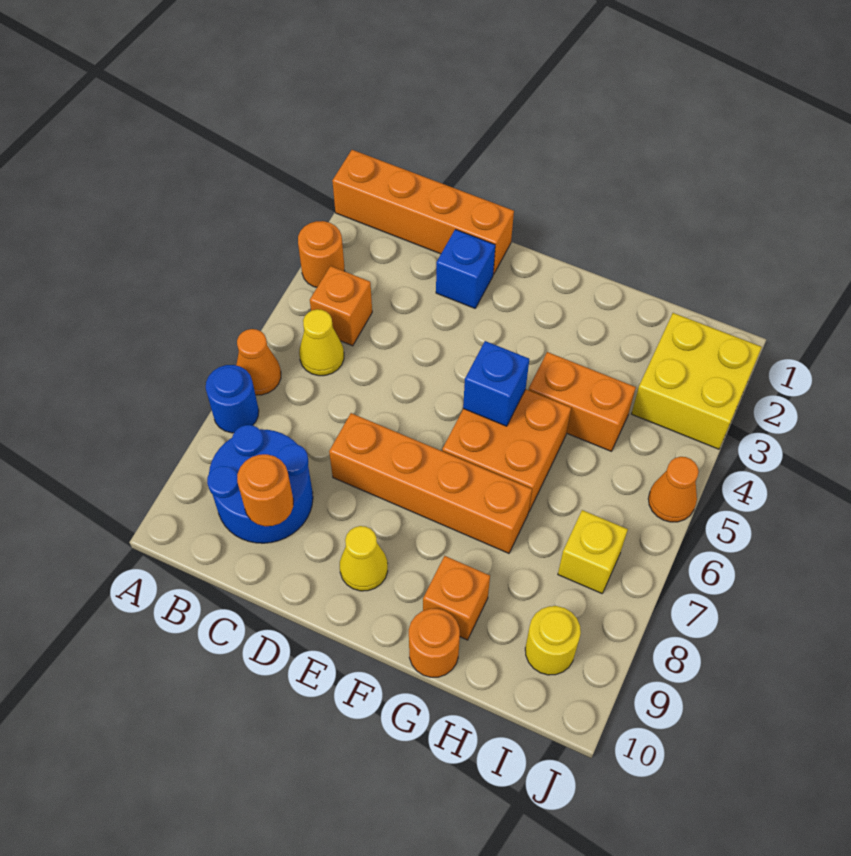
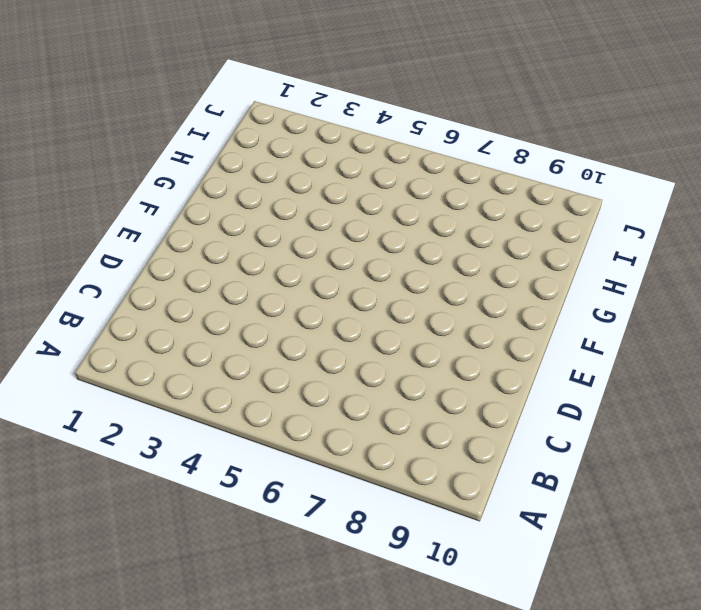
none -> orange brick A1:D1 level 1
none -> orange round brick A3 level 1
none -> orange cone A6 level 1

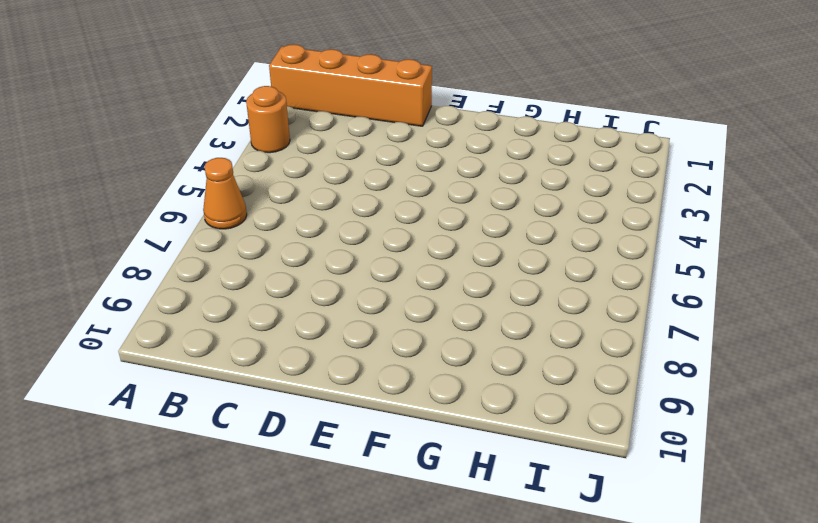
none -> blue round brick A7 level 1
none -> orange brick B4 level 1
none -> yellow cone B5 level 1

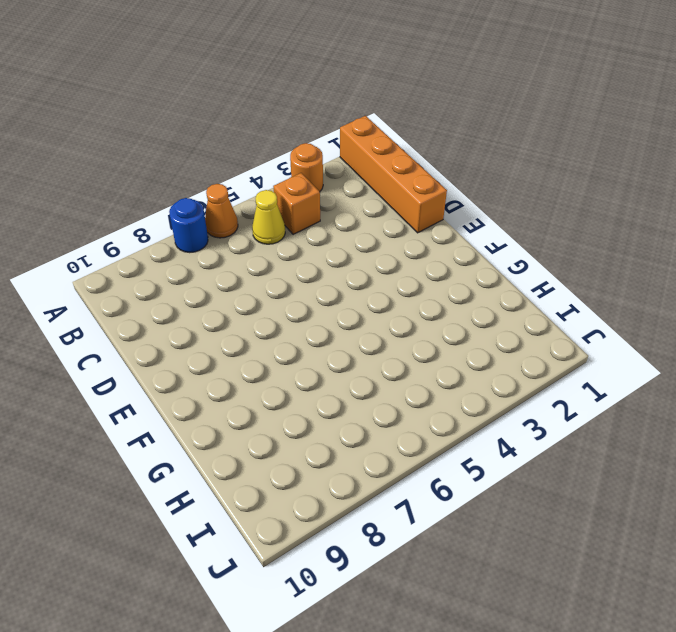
none -> blue round brick B8:C9 level 1
none -> blue brick D2 level 1
none -> orange brick D7:G7 level 1

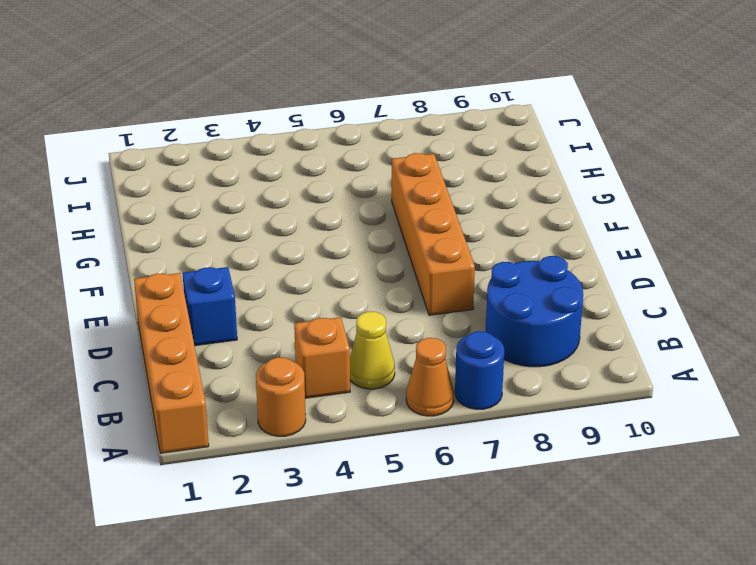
none -> yellow cone E9 level 1
none -> orange brick F5:G6 level 1
none -> orange brick G4:H4 level 1

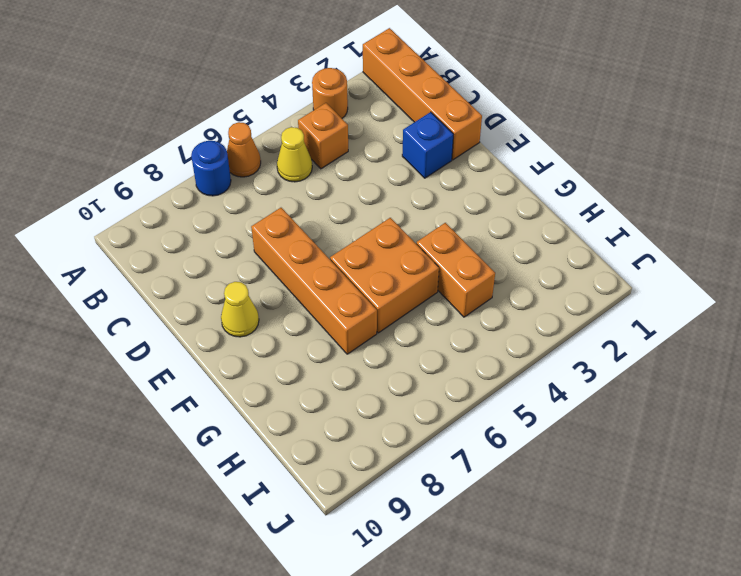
none -> blue round brick B8:C9 level 1
none -> orange brick G9 level 1
none -> orange round brick G10 level 1

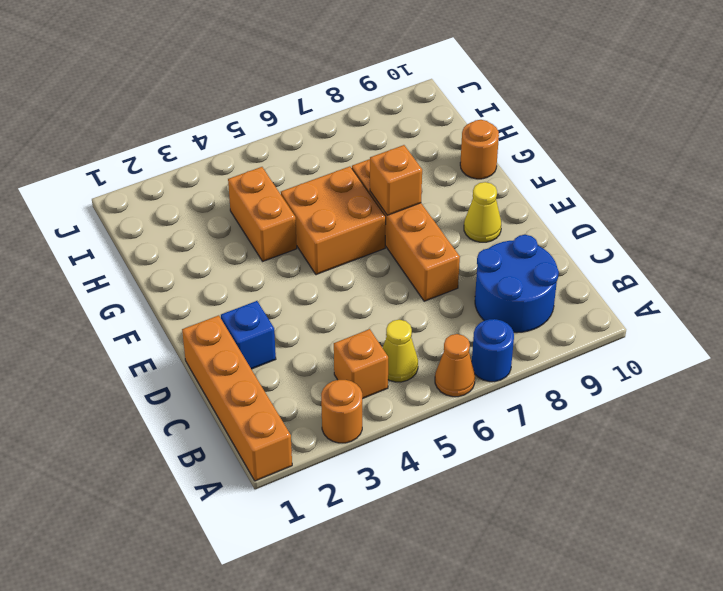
orange brick F7 level 2 -> orange brick G9 level 1
none -> yellow brick I2:J3 level 1
none -> yellow brick I7 level 1
none -> yellow round brick I9 level 1

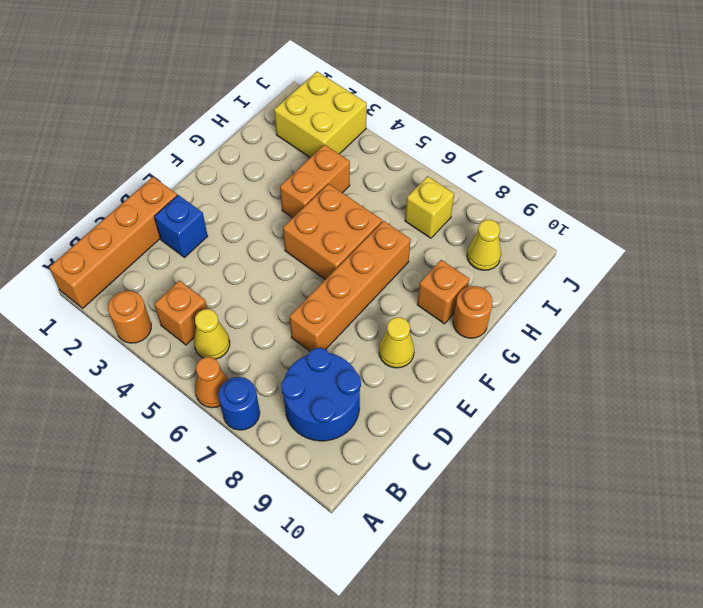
yellow cone I9 level 1 -> yellow round brick I9 level 1
none -> orange cone J5 level 1
none -> orange round brick C9 level 2
none -> blue brick F5 level 2

